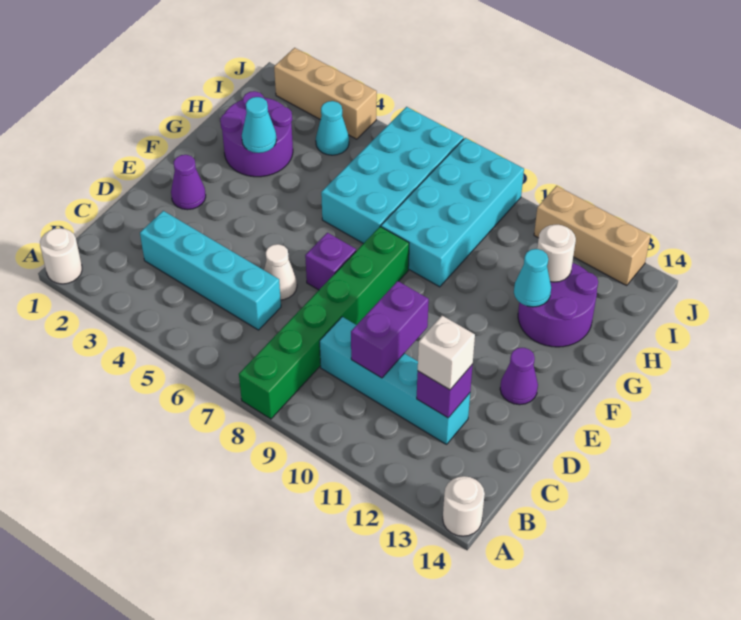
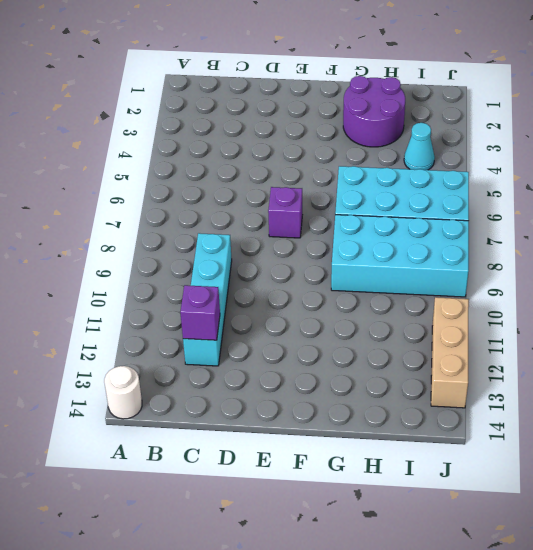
none -> white round brick A1 level 1
none -> green brick A8:F8 level 1
none -> cyan brick C3:C6 level 1

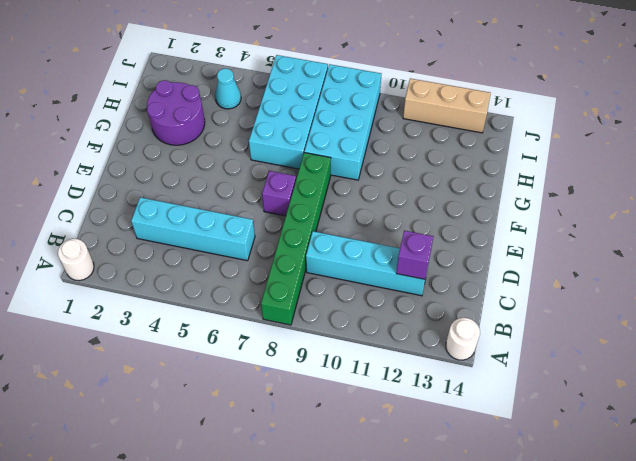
none -> white cone D6 level 1
none -> purple cone E2 level 1
none -> purple cone E13 level 1

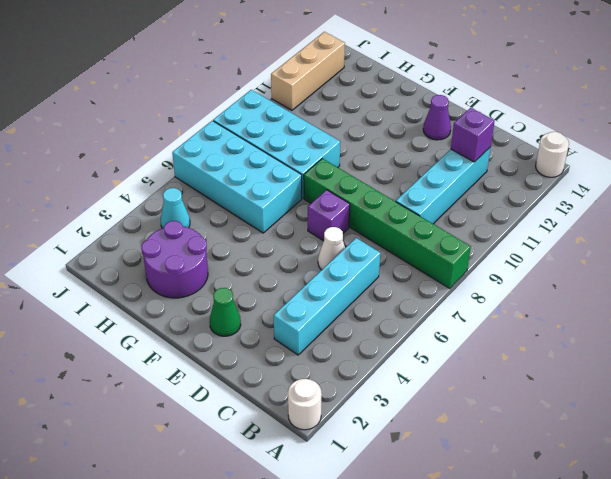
green cone E2 level 1 -> purple cone E2 level 1
none -> purple round brick G12:H13 level 1
none -> tan brick J2:J4 level 1
none -> purple brick C10:D10 level 2

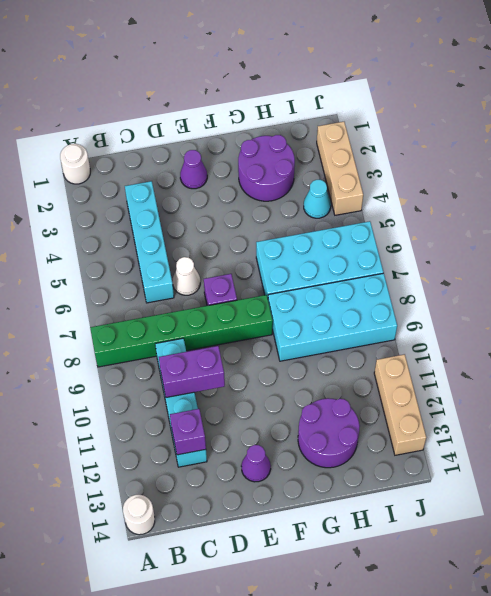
none -> cyan cone G3 level 2
none -> cyan cone G12 level 2
none -> white round brick H12 level 2

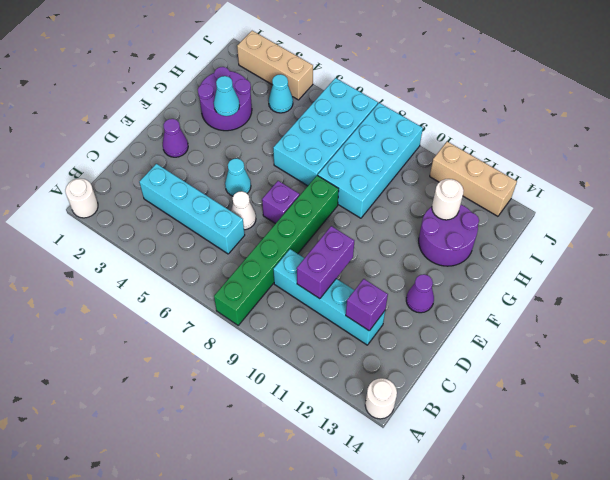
cyan cone E5 level 1 -> cyan cone G12 level 2
none -> white brick C12 level 3

